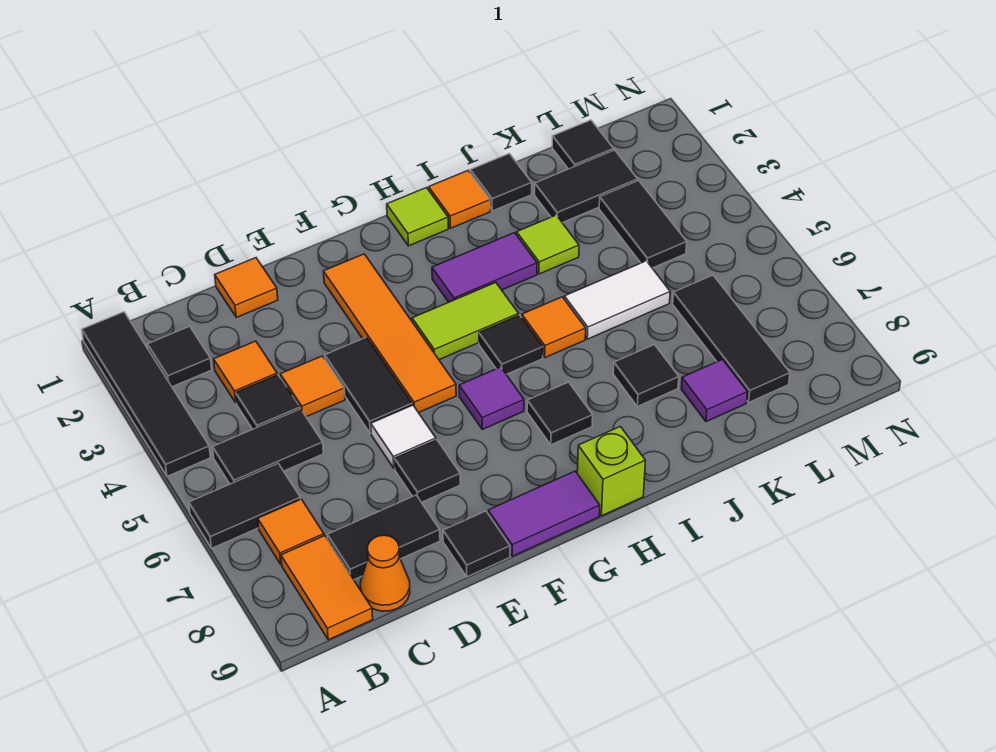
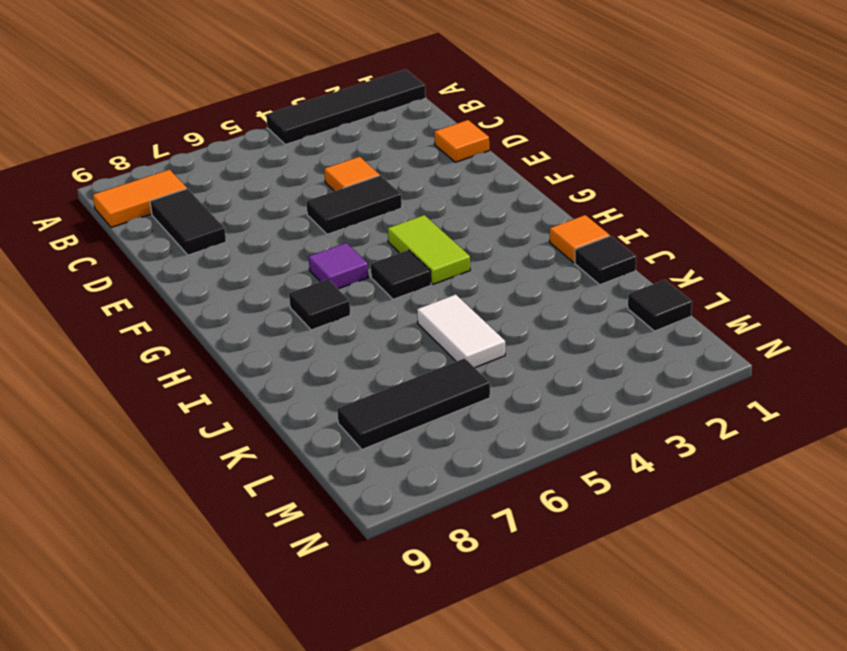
none -> black tile A6:B6 level 1
none -> black tile B2 level 1
none -> black tile B5:C5 level 1
none -> orange tile B7 level 1

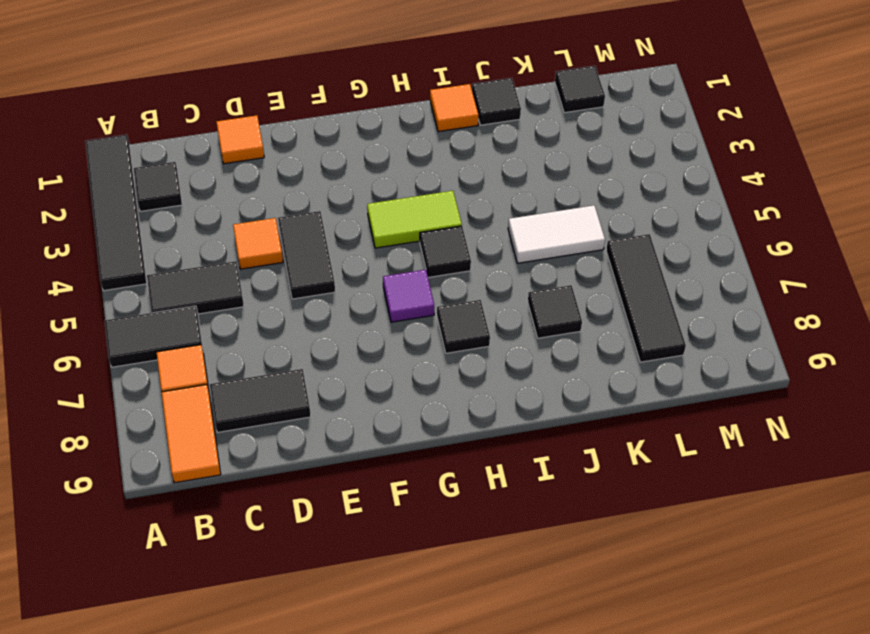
none -> orange tile C3 level 1
none -> black tile C4 level 1
none -> orange cone C9 level 1
none -> white tile E6 level 1

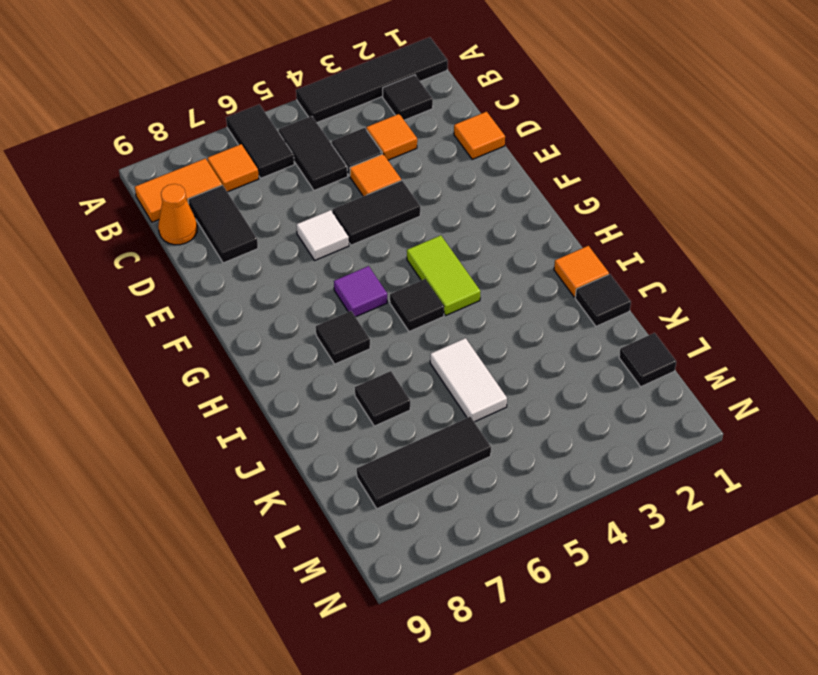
none -> black tile E7 level 1
none -> black tile E9 level 1
none -> orange tile F2:F5 level 1
none -> purple tile F9:G9 level 1

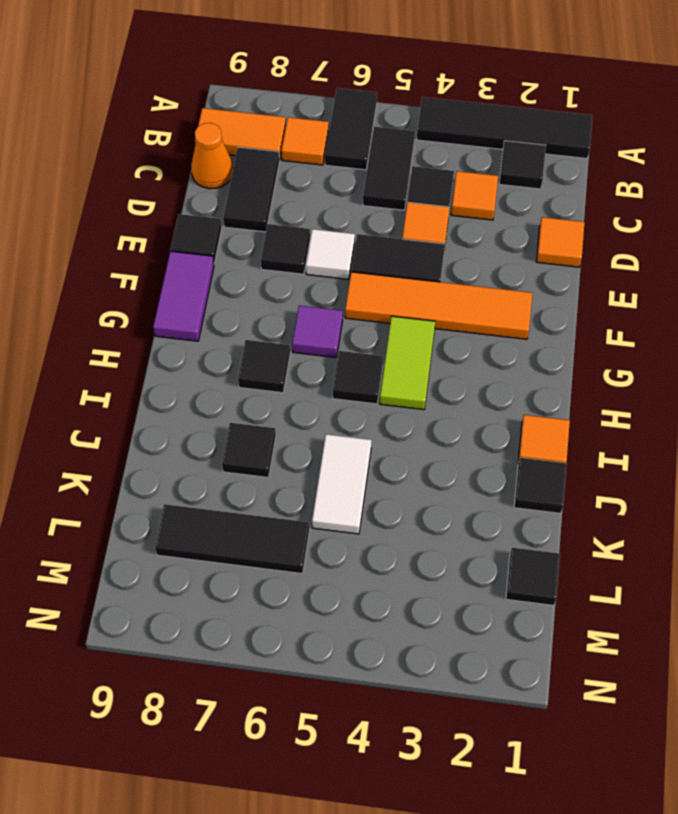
none -> lime tile H1 level 1
none -> purple tile H3:I3 level 1
none -> lime brick H9 level 1
none -> orange tile I5 level 1

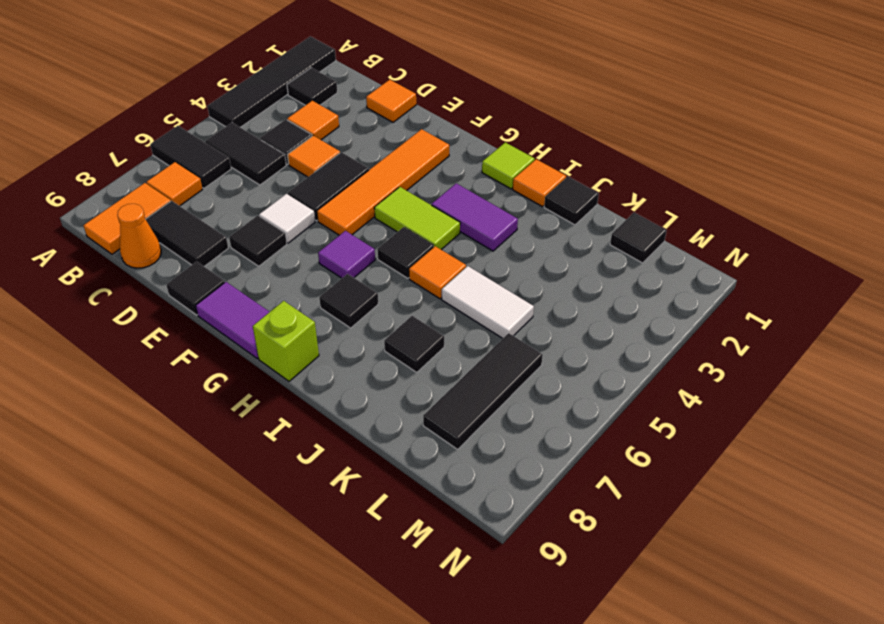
none -> lime tile J3 level 1
none -> black tile K2:L2 level 1
none -> purple tile K8 level 1
none -> black tile L3:L4 level 1

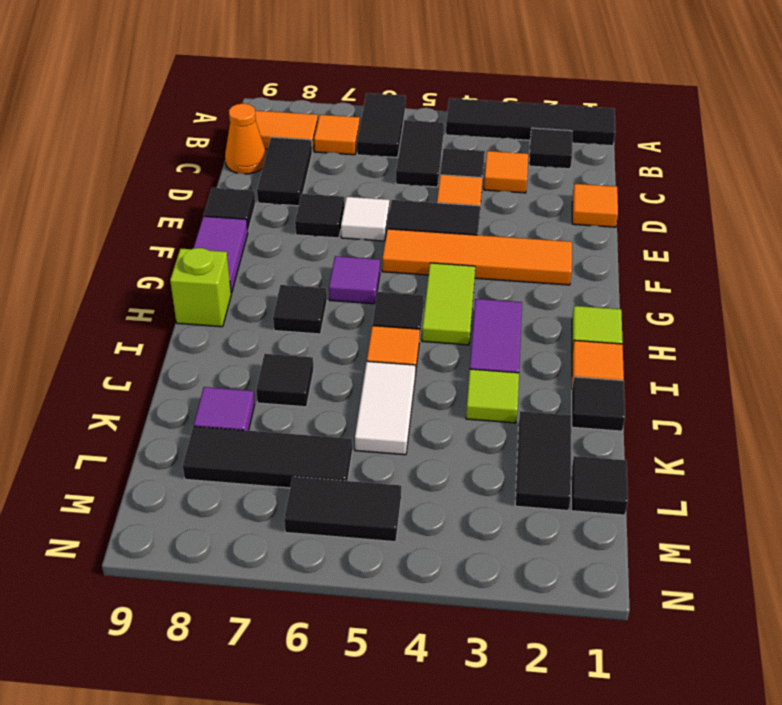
black tile M5:M6 level 1 -> black tile L3:L4 level 1

